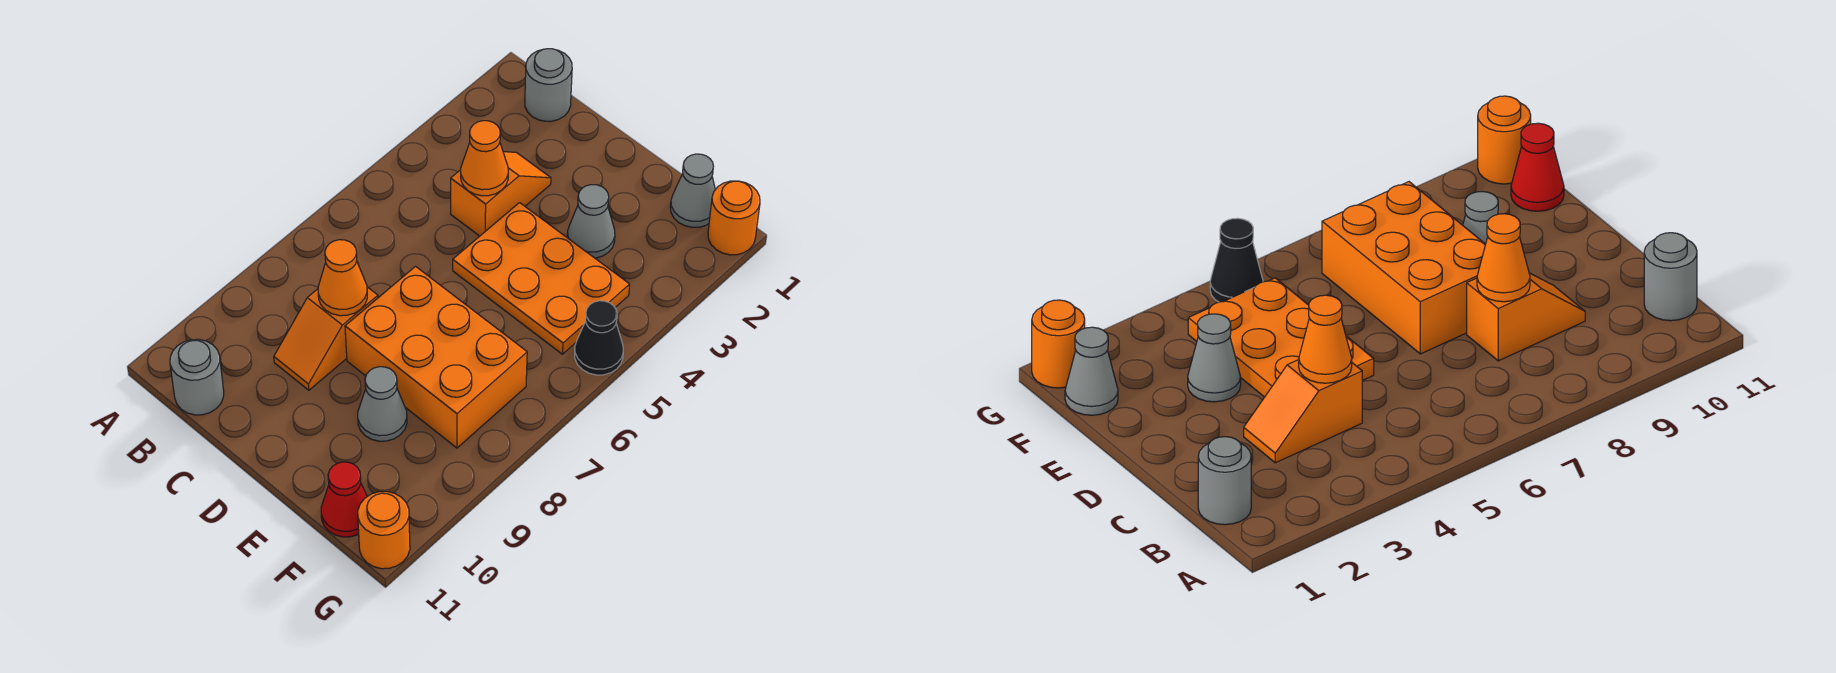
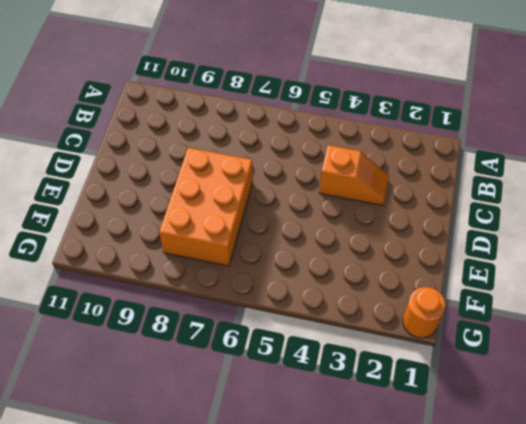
none -> grey round brick B1 level 1
none -> grey round brick B11 level 1
none -> orange slope C8:C9 level 1 top 8

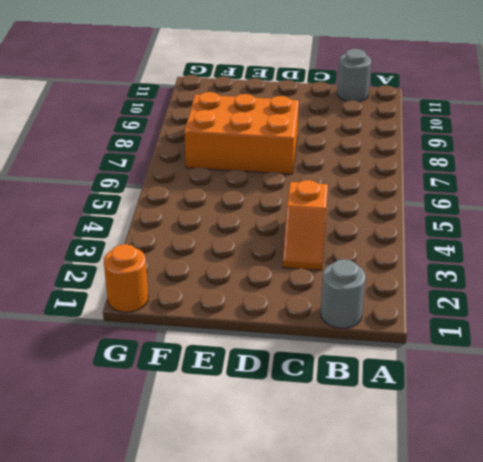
none -> orange slope C8:C9 level 1 top 8
none -> orange plate D4:F5 level 1
none -> grey cone E3 level 1

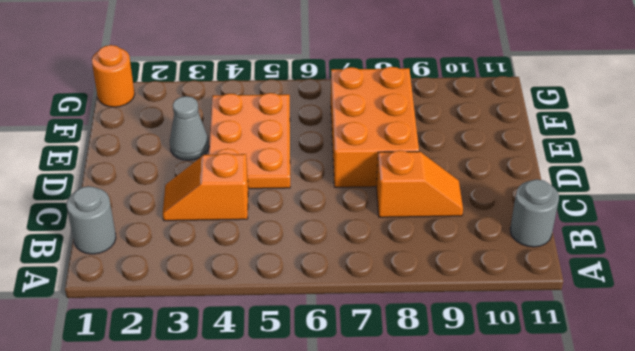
none -> grey cone E9 level 1
none -> grey cone F1 level 1
none -> red cone F11 level 1

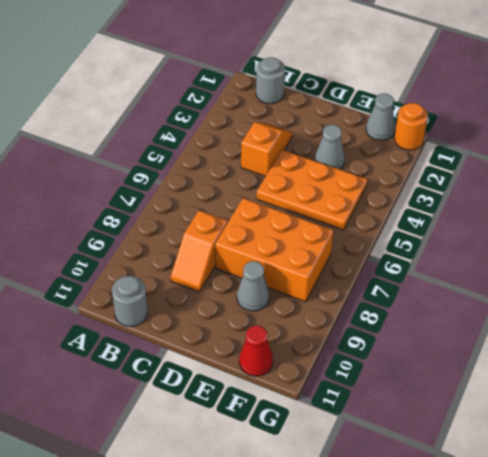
none -> black cone G5 level 1
none -> orange round brick G11 level 1
none -> orange cone C4 level 2

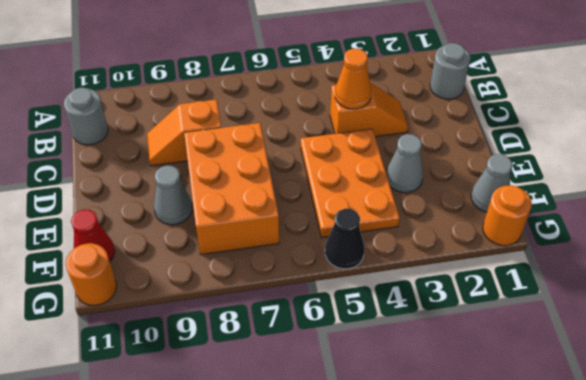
none -> orange cone C8 level 2

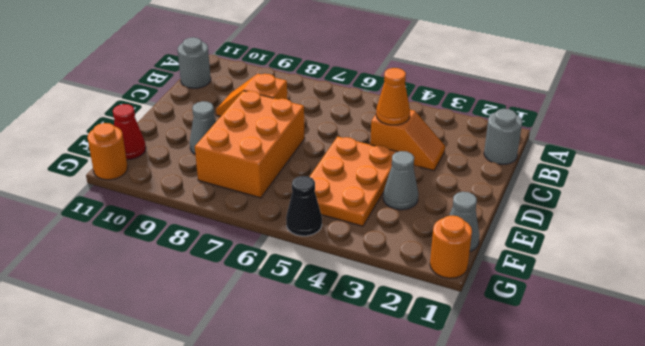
none -> orange cone C8 level 2

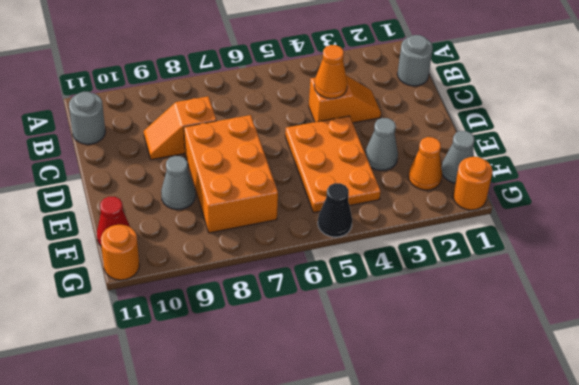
orange cone F2 level 1 -> orange cone C8 level 2

